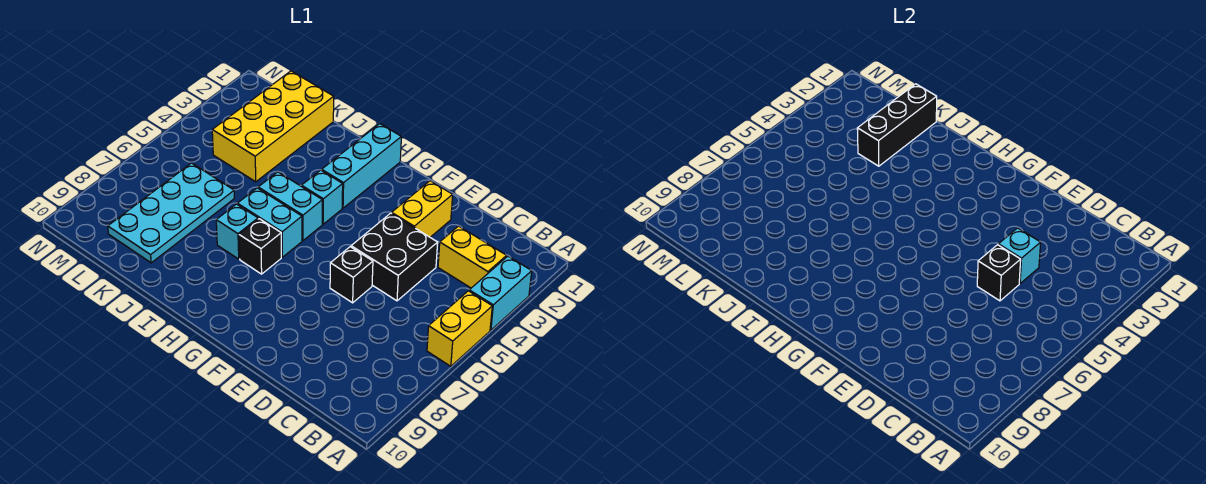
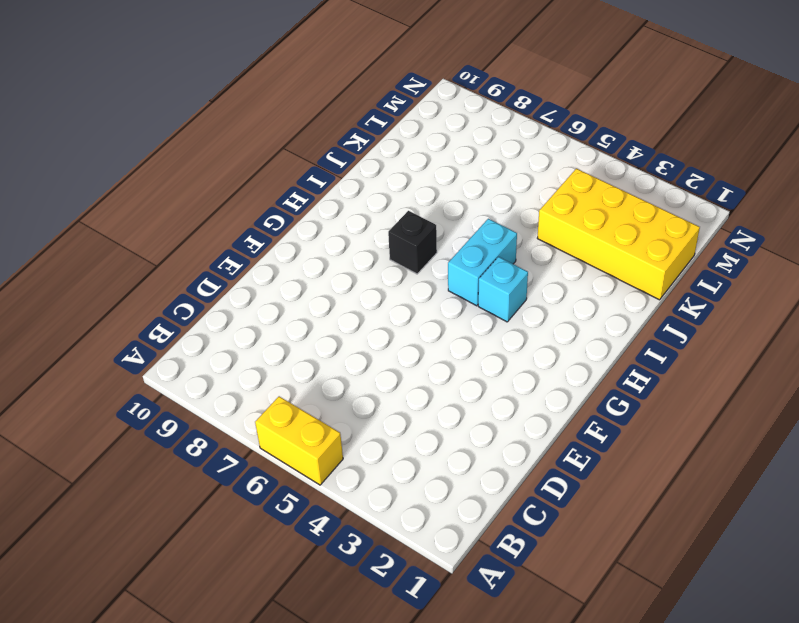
none -> cyan brick A3:A4 level 1
none -> yellow brick B3:C3 level 1
none -> black brick D4:E5 level 1

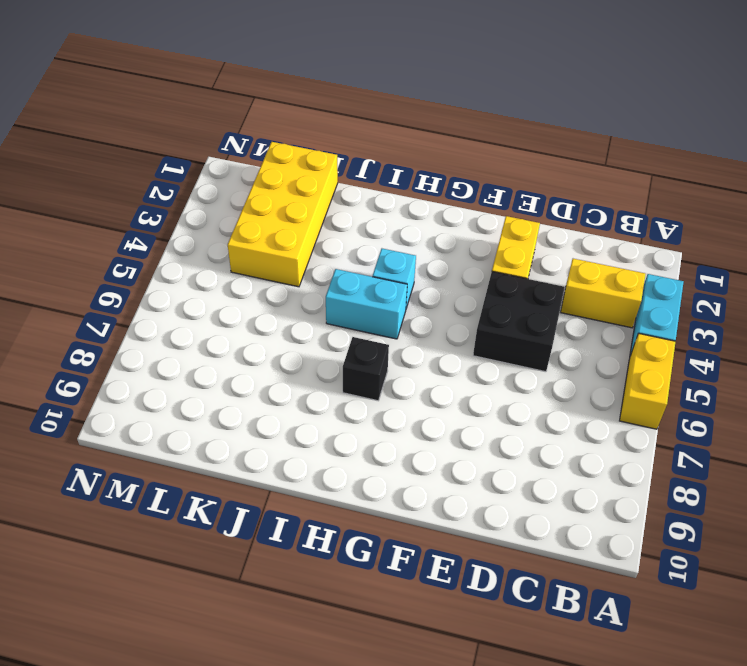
none -> black brick E6 level 1
none -> cyan brick H1:H3 level 1
none -> cyan brick H6:I6 level 1

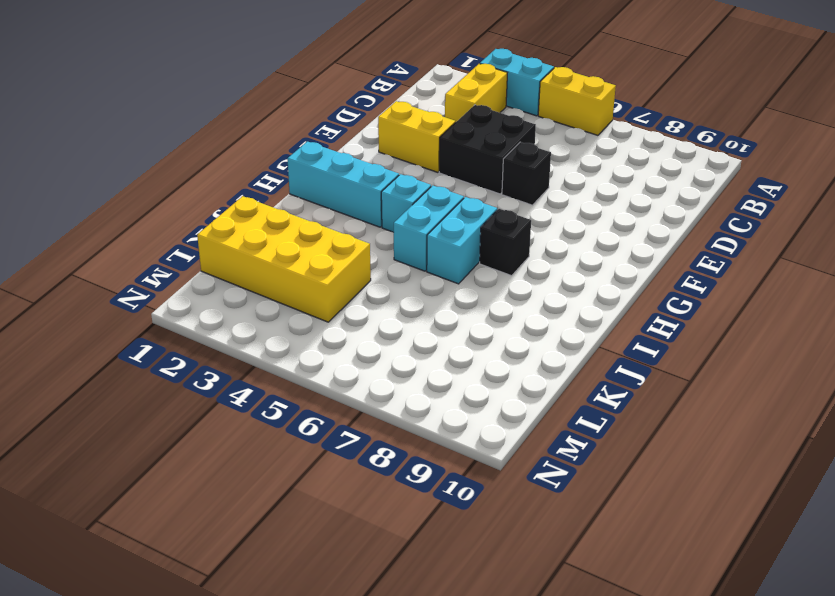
none -> cyan brick I7 level 1
none -> cyan plate K6:L9 level 1
none -> cyan brick D4 level 2

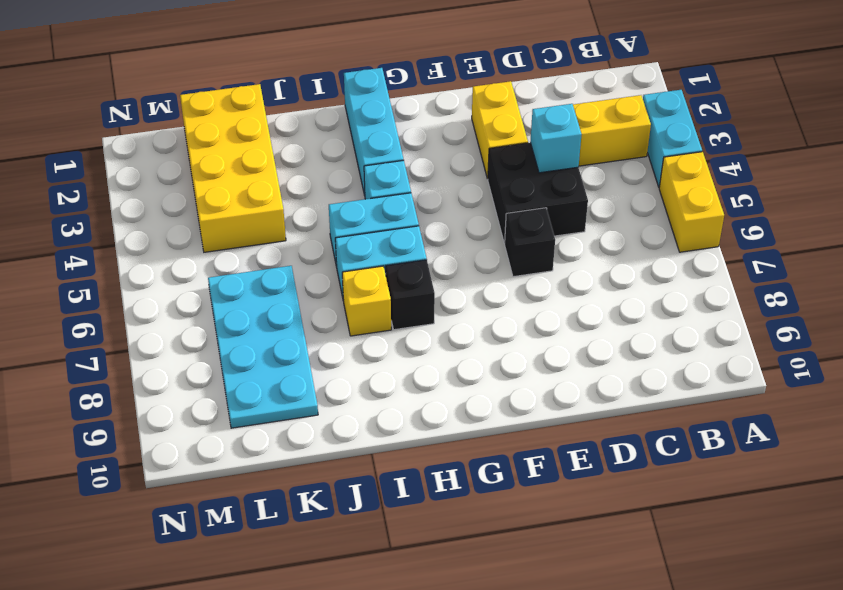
yellow brick I7 level 1 -> cyan brick I7 level 1
none -> black brick D5 level 2
none -> black brick K1:K3 level 2

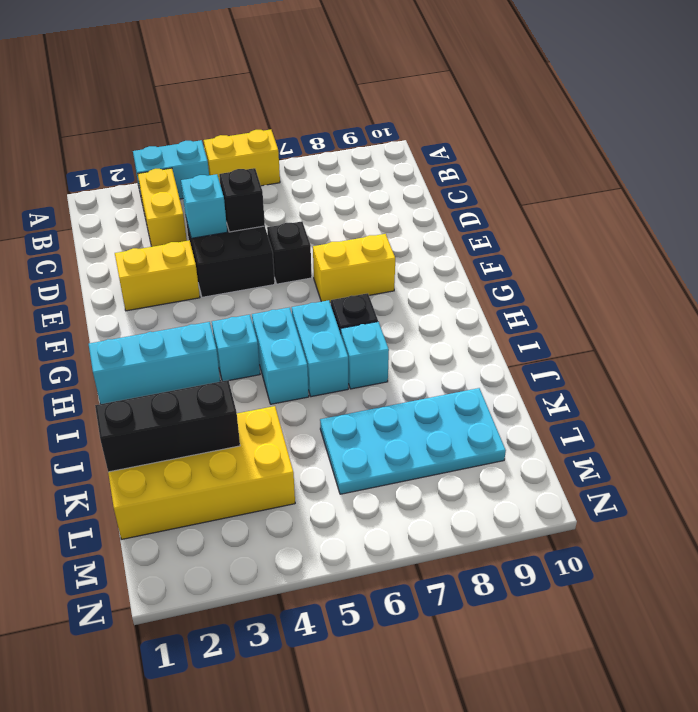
yellow brick F7:F8 level 1 -> none

